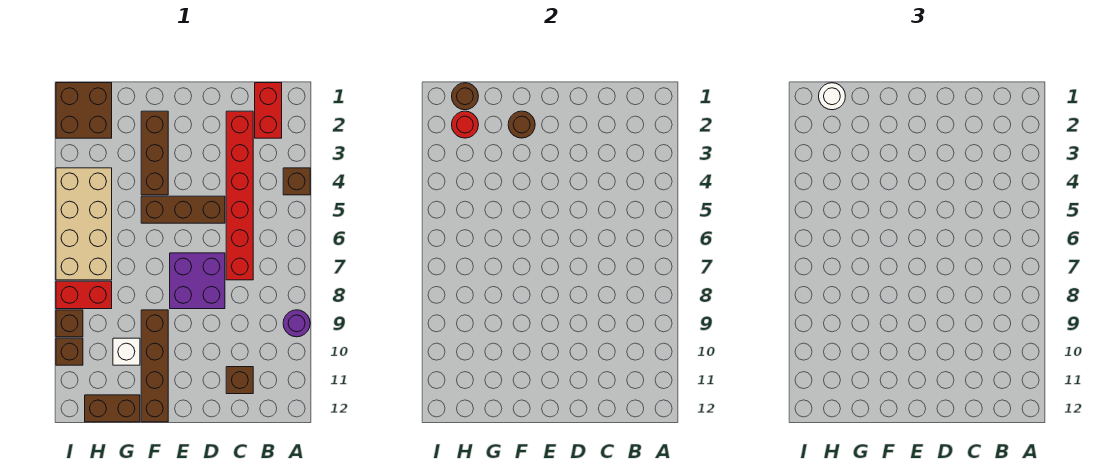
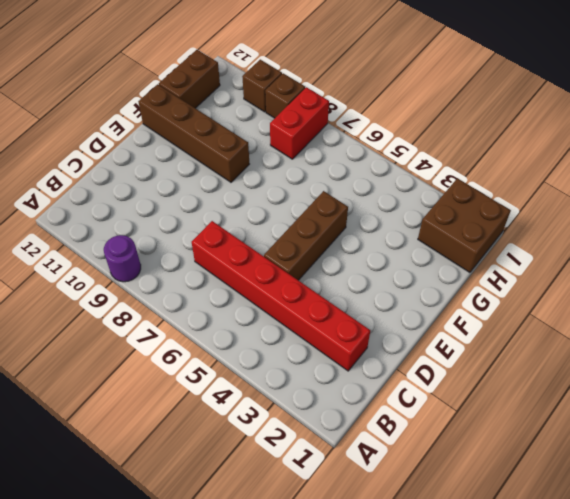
none -> brown brick A4 level 1
none -> red brick B1:B2 level 1
none -> brown brick C11 level 1

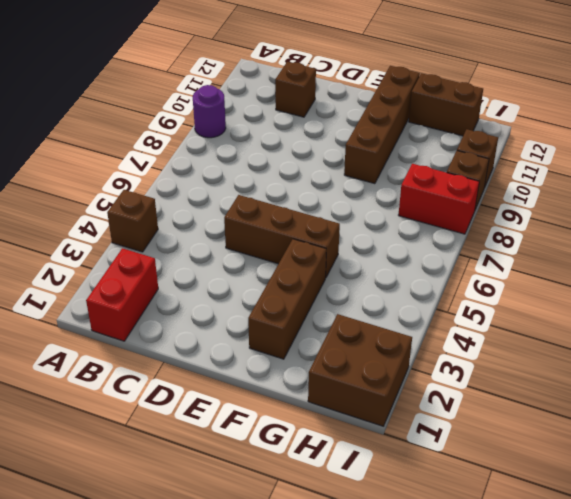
none -> red brick C2:C7 level 1
none -> purple brick D7:E8 level 1
none -> white brick G10 level 1

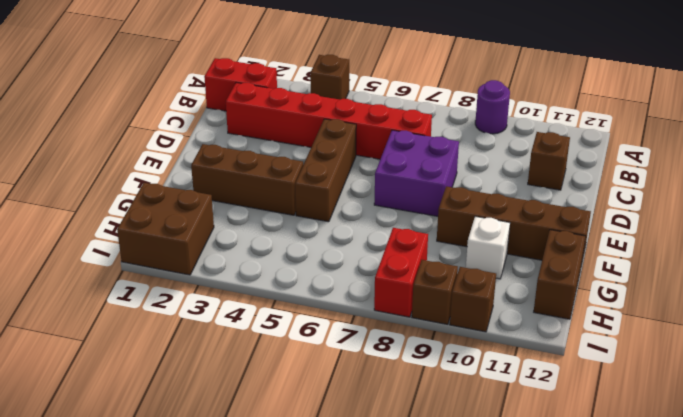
none -> tan brick H4:I7 level 1
none -> brown round brick F2 level 2
none -> brown round brick H1 level 2

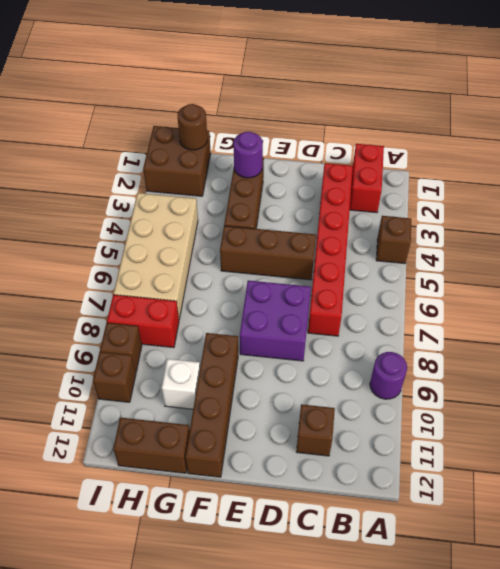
purple round brick F2 level 2 -> brown round brick F2 level 2
none -> red round brick H2 level 2
none -> white round brick H1 level 3

